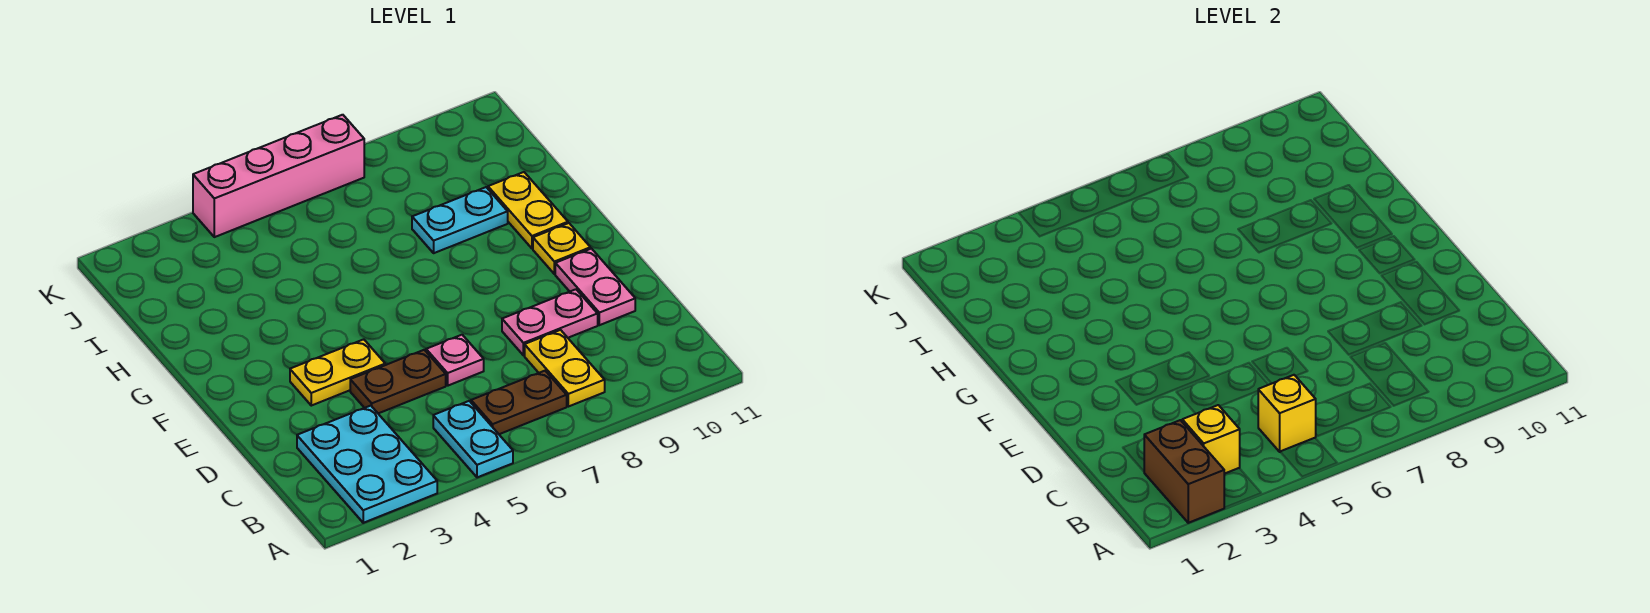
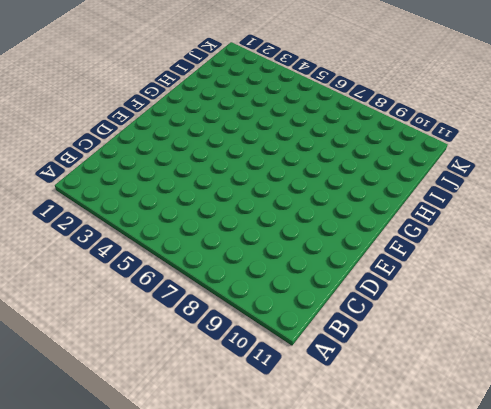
none -> cyan plate A2:C3 level 1
none -> cyan plate A5:B5 level 1
none -> brown plate B6:B7 level 1

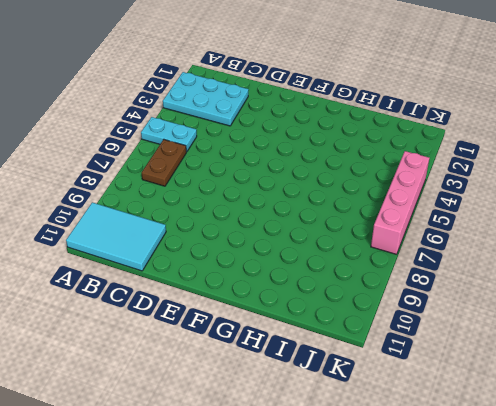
cyan tile A10:C11 level 1 -> none
none -> yellow plate B8:C8 level 1
none -> brown plate D4:D5 level 1
none -> pink plate D6 level 1

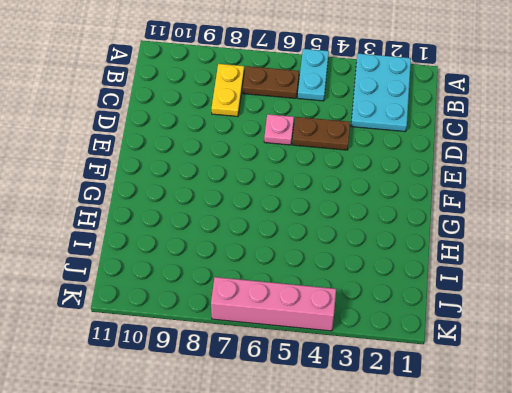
none -> pink plate D8:D9 level 1
none -> pink plate D10:E10 level 1
none -> yellow plate E3:E4 level 1

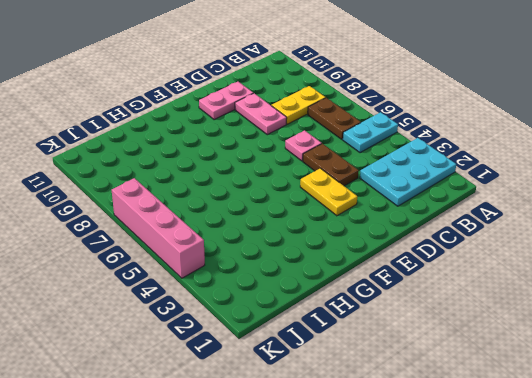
none -> yellow plate F10 level 1
none -> yellow plate G10:H10 level 1
none -> cyan plate H8:H9 level 1

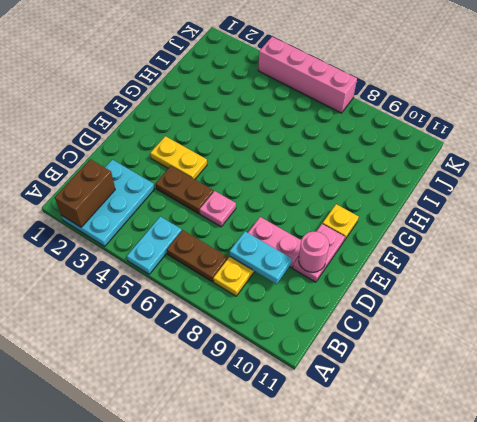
cyan plate C8:C9 level 2 -> cyan plate H8:H9 level 1
pink round brick D10 level 2 -> none
none -> yellow plate G10:H10 level 1
none -> yellow brick B3 level 2
none -> yellow brick B5 level 2

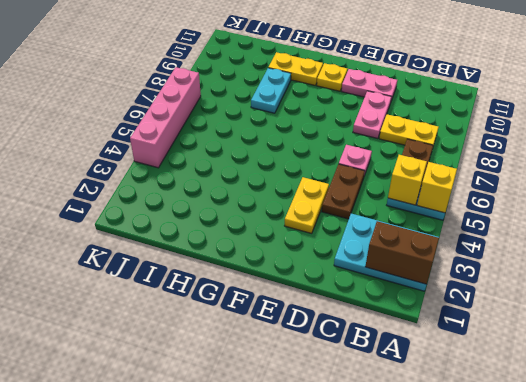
yellow brick A5 level 2 -> yellow brick B3 level 2

